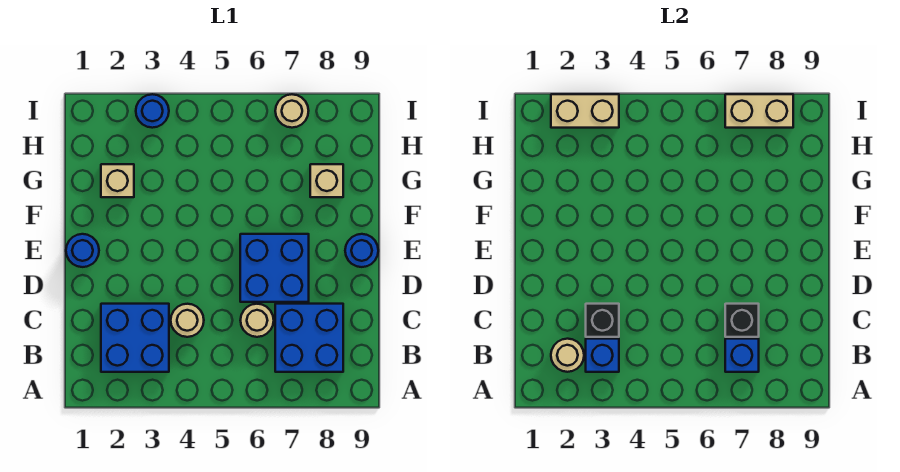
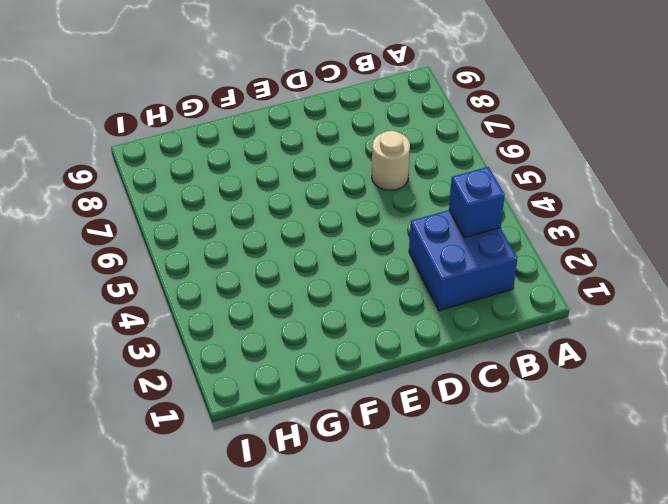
none -> blue brick B7:C8 level 1
none -> tan round brick C4 level 1
none -> blue brick D6:E7 level 1

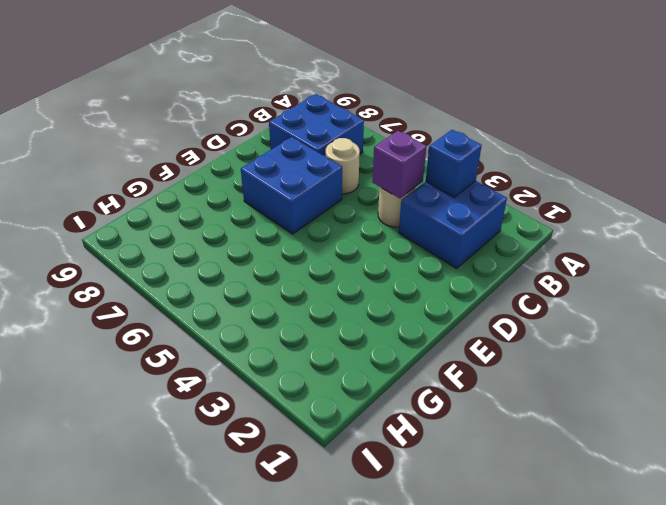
purple brick C4 level 2 -> none
none -> blue round brick E1 level 1
none -> blue round brick E9 level 1
none -> tan brick G2 level 1

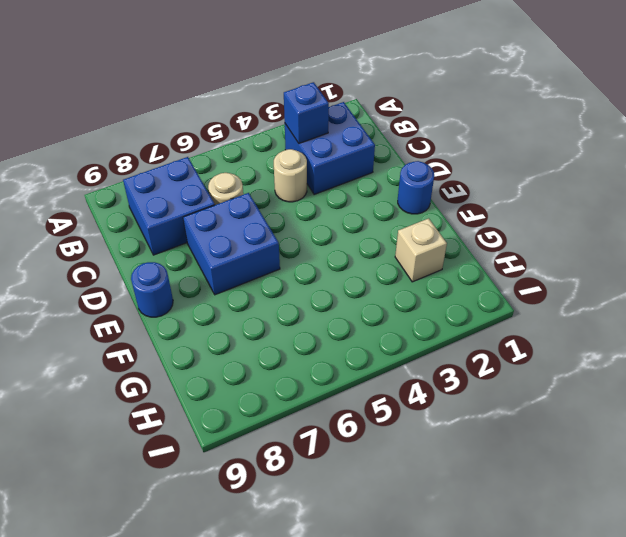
none -> tan brick G8 level 1
none -> blue round brick I3 level 1
none -> tan round brick I7 level 1

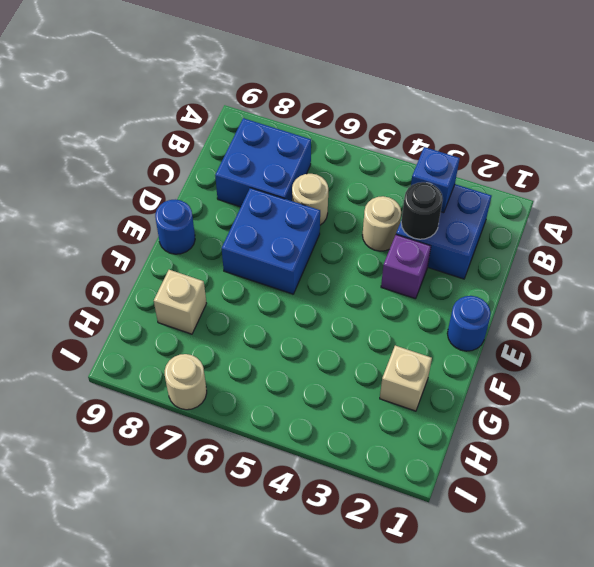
black round brick C3 level 2 -> black brick C3 level 2
purple brick D3 level 1 -> none
none -> blue round brick I3 level 1
none -> tan round brick B2 level 2
none -> blue brick B7 level 2

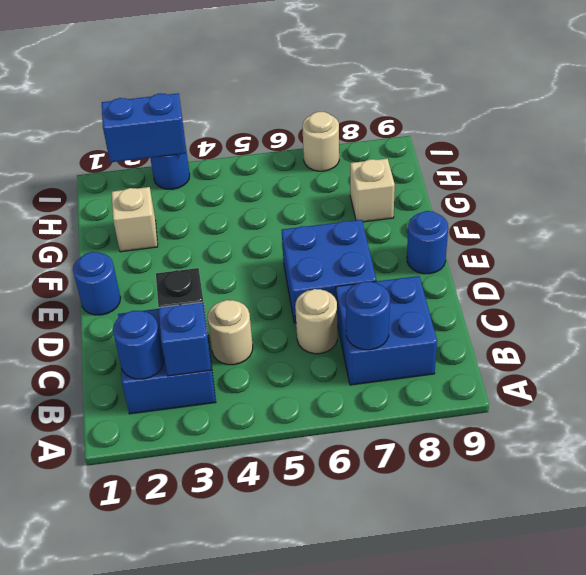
blue round brick B2 level 2 -> tan round brick B2 level 2
blue round brick B7 level 2 -> blue brick B7 level 2
blue brick I2:I3 level 2 -> tan brick I2:I3 level 2
none -> black brick C7 level 2
none -> tan brick I7:I8 level 2

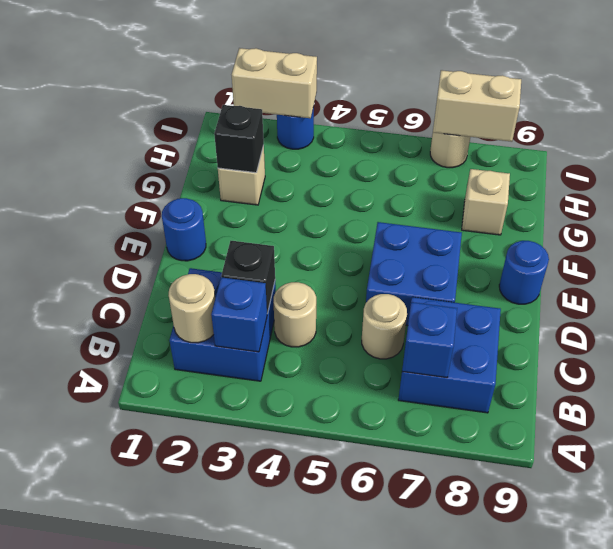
black brick G2 level 2 -> black brick C7 level 2

